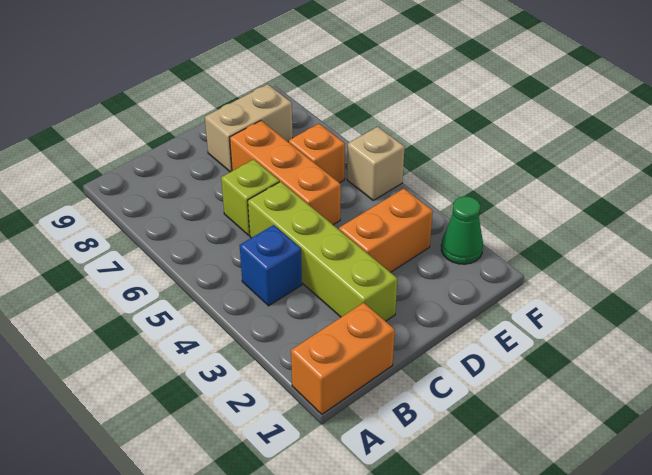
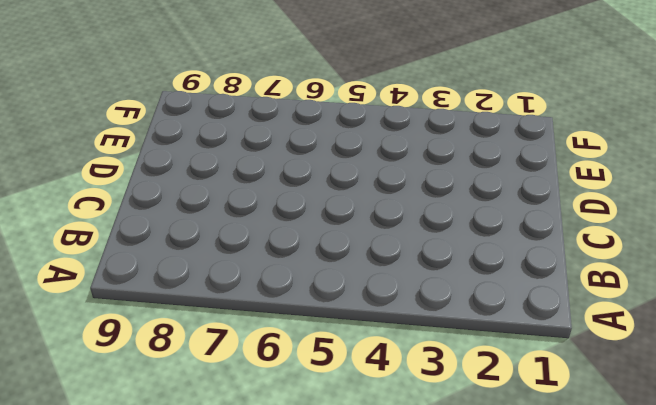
none -> orange brick A1:B1 level 1
none -> blue brick B4 level 1

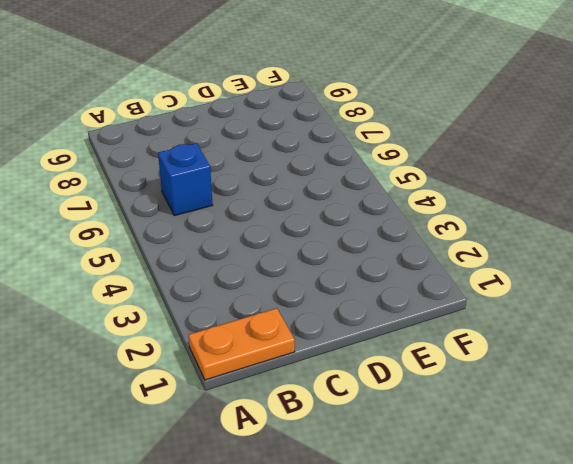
orange plate A1:B1 level 1 -> orange brick A1:B1 level 1
blue brick B6 level 1 -> blue brick B4 level 1
none -> lime brick C2:C5 level 1
none -> lime brick C6 level 1

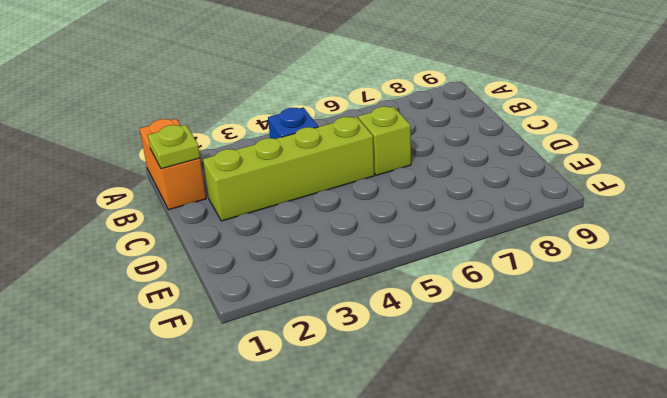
lime plate B1 level 2 -> none
none -> orange brick D3:E3 level 1
none -> orange brick D5:D7 level 1

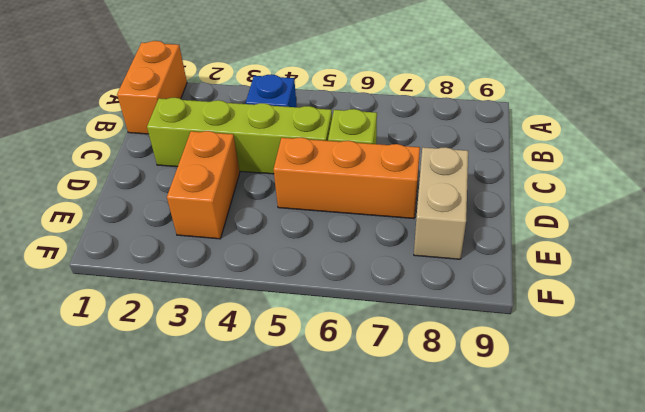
none -> orange brick E6 level 1
none -> green cone F2 level 1

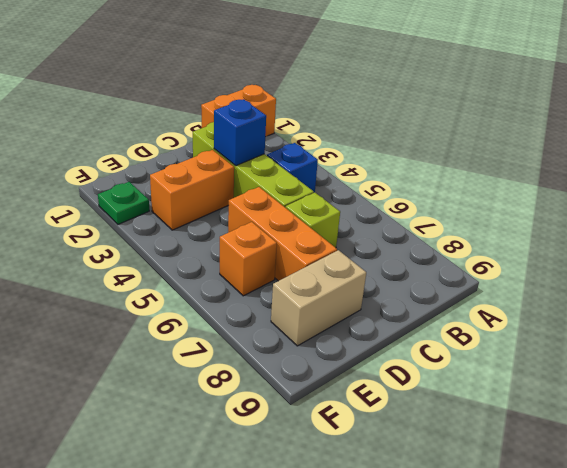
blue brick C3 level 2 -> none
green plate F2 level 1 -> green cone F2 level 1
none -> tan brick F5 level 1

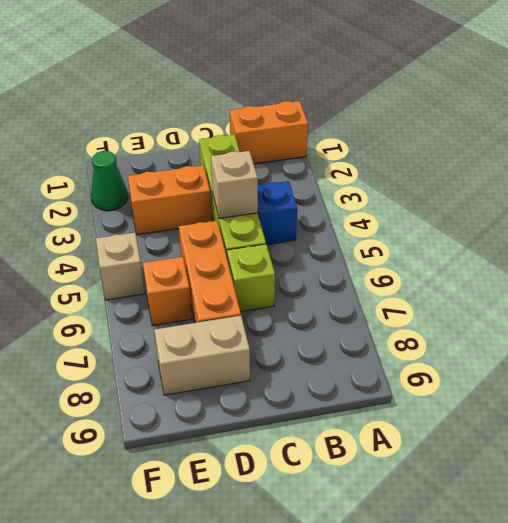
tan brick C4 level 2 -> none

